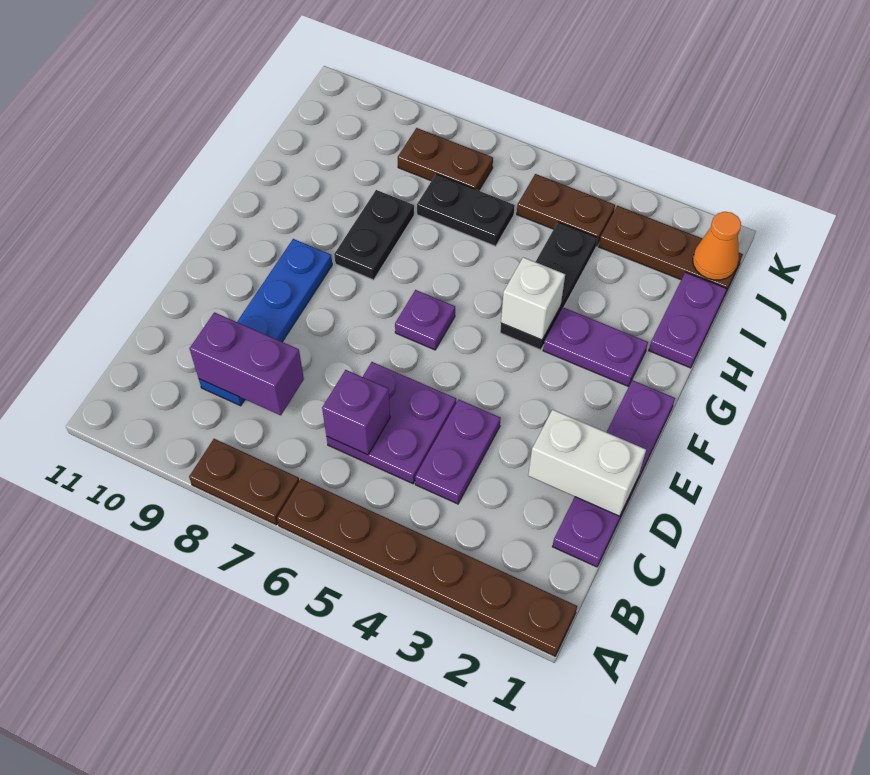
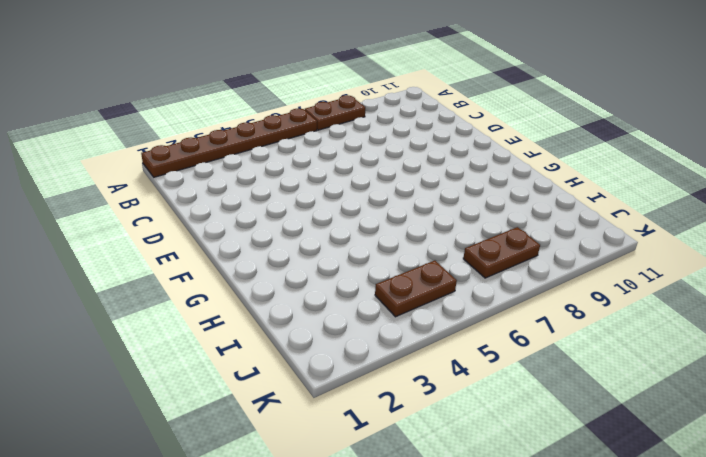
none -> purple plate C1:F1 level 1
none -> purple plate C4:D4 level 1
none -> purple plate C5:D6 level 1

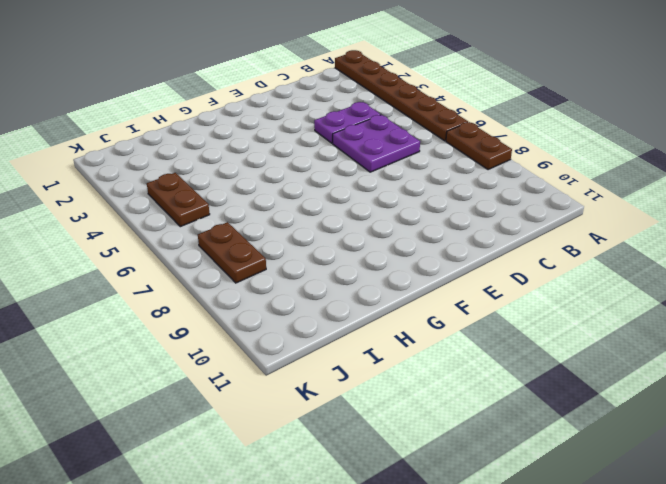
none -> purple plate C1:F1 level 1
none -> blue plate C9:F9 level 1
none -> purple plate F6 level 1

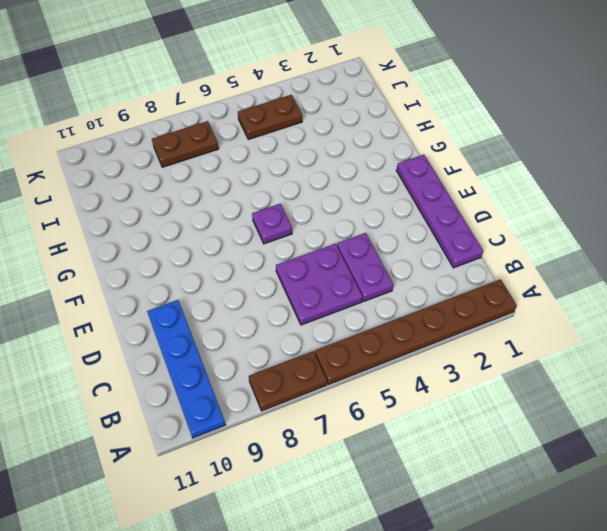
blue plate A10:D10 level 1 -> blue plate C9:F9 level 1
none -> purple plate G2:G3 level 1
none -> black plate G4:I4 level 1
none -> black plate G8:H8 level 1

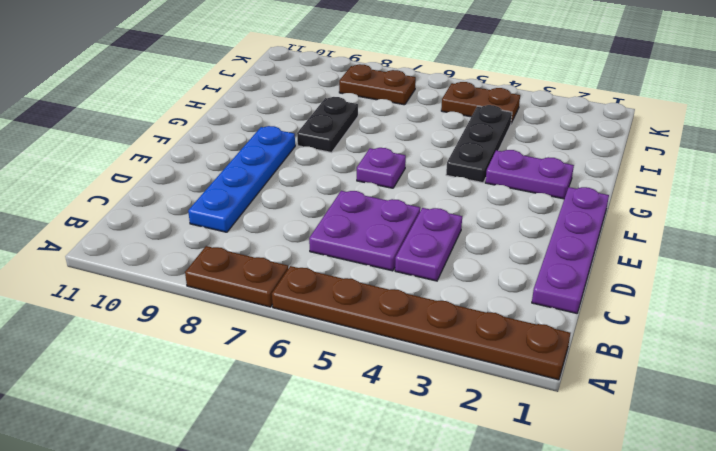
none -> purple plate H1:I1 level 1
none -> black plate I6:I7 level 1
none -> brown plate J1:J3 level 1

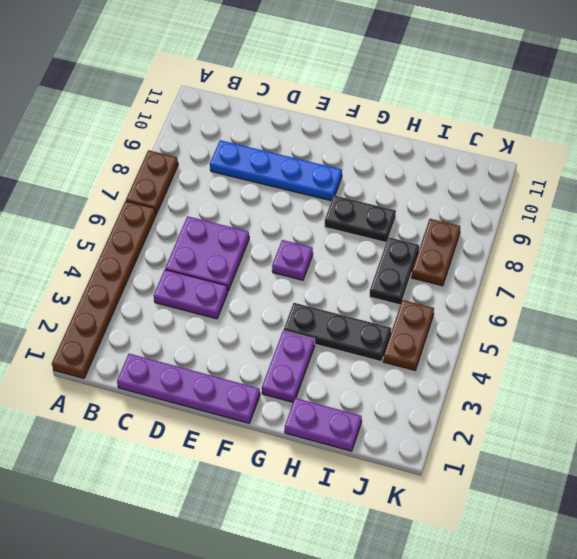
none -> brown plate J1:J3 level 1
none -> purple brick C6 level 2
none -> purple brick C8:C9 level 2

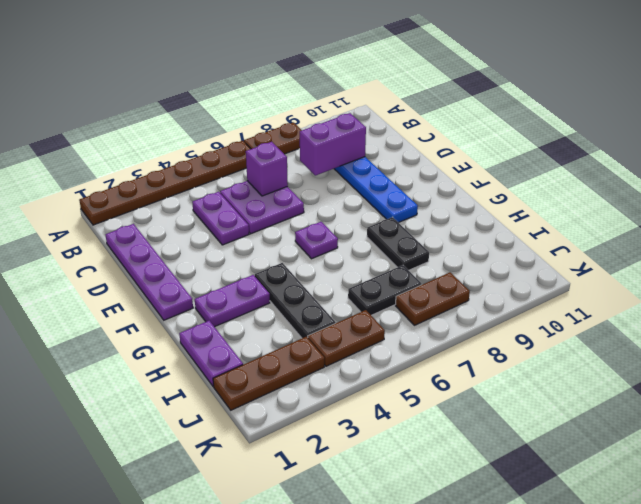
none -> white brick D1:D2 level 2
none -> white brick G4 level 2
none -> orange cone J1 level 2

